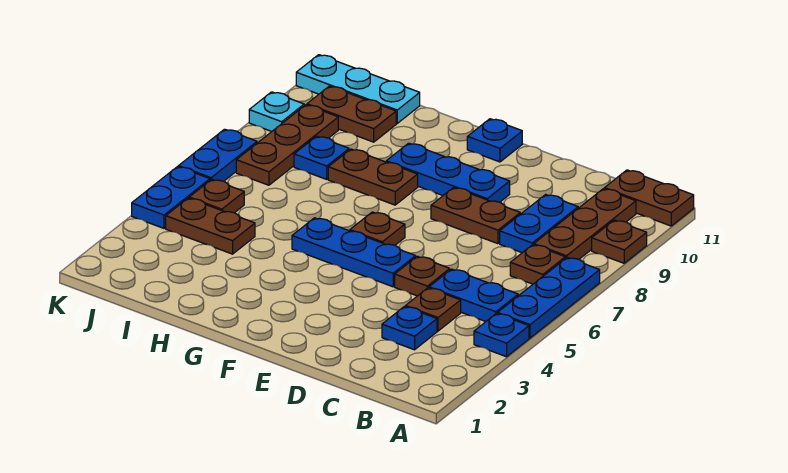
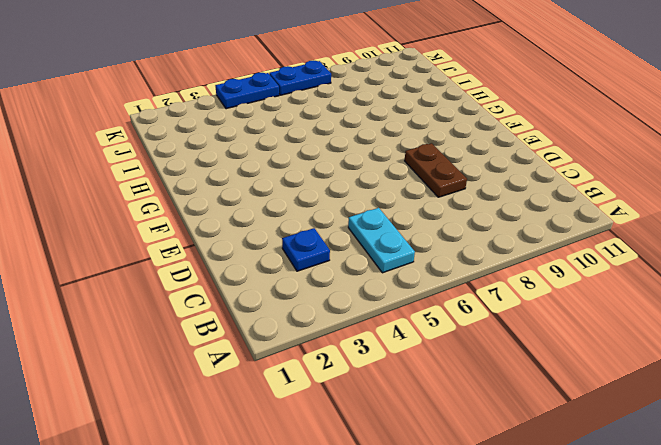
cyan plate B5:C5 level 1 -> blue plate B5:C5 level 1
none -> blue plate A4 level 1
none -> blue plate A5:A7 level 1
none -> brown plate A9 level 1

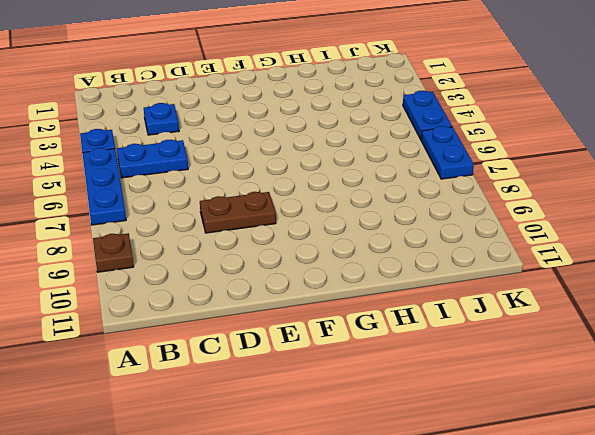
none -> brown plate A11:B11 level 1
none -> brown plate B7 level 1
none -> brown plate B8:B10 level 1

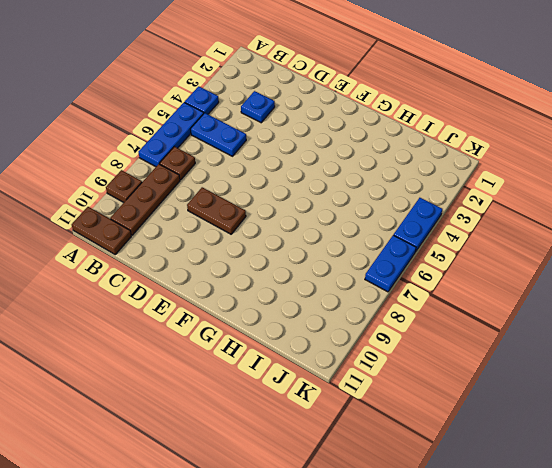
none -> brown plate C4 level 1
none -> blue plate C8:C9 level 1
none -> brown plate D5 level 1

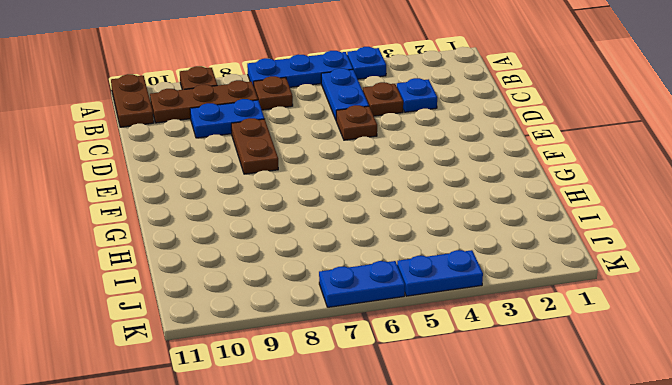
none -> blue plate E5:G5 level 1
none -> blue plate E9:G9 level 1
none -> brown plate F6 level 1

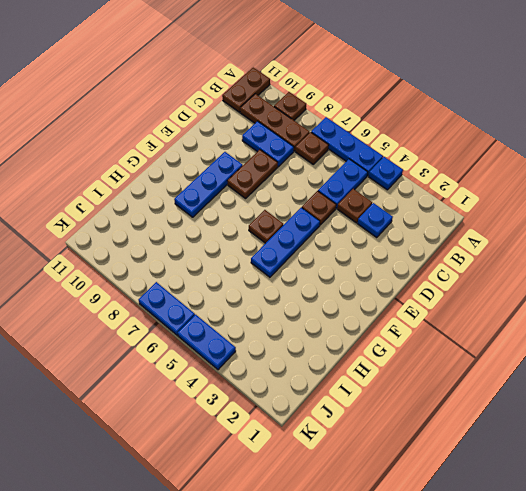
none -> blue plate F11 level 1
none -> brown plate G8:H8 level 1
none -> brown plate I4:J4 level 1

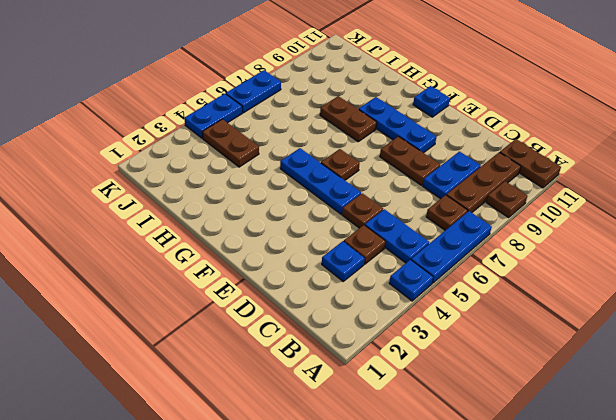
none -> blue plate I8 level 1
none -> brown plate I10:J10 level 1
none -> cyan plate I11:K11 level 1

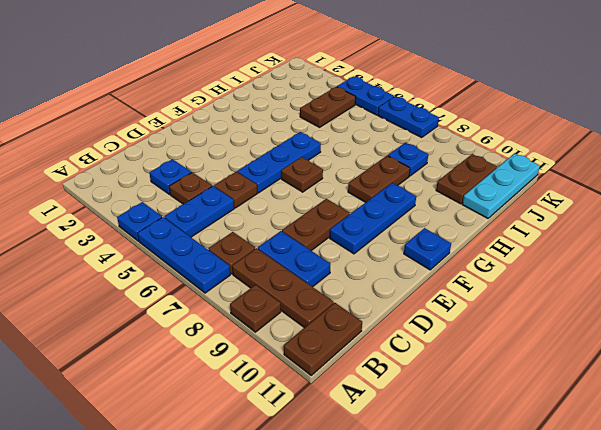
none -> brown plate J5 level 1
none -> brown plate J7:J9 level 1
none -> cyan plate K9 level 1

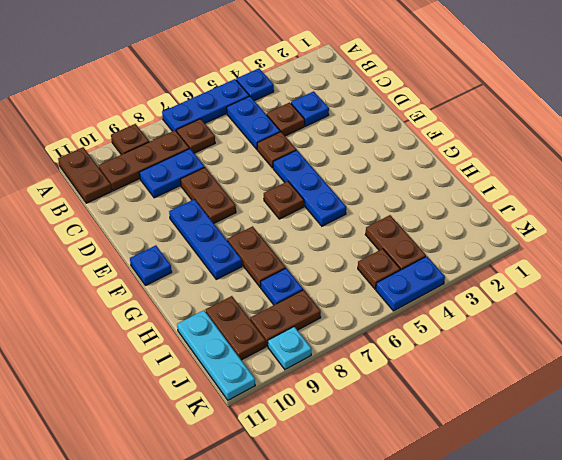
brown plate J8:J9 level 1 -> brown plate J7:J9 level 1
none -> blue plate K6:K7 level 1

